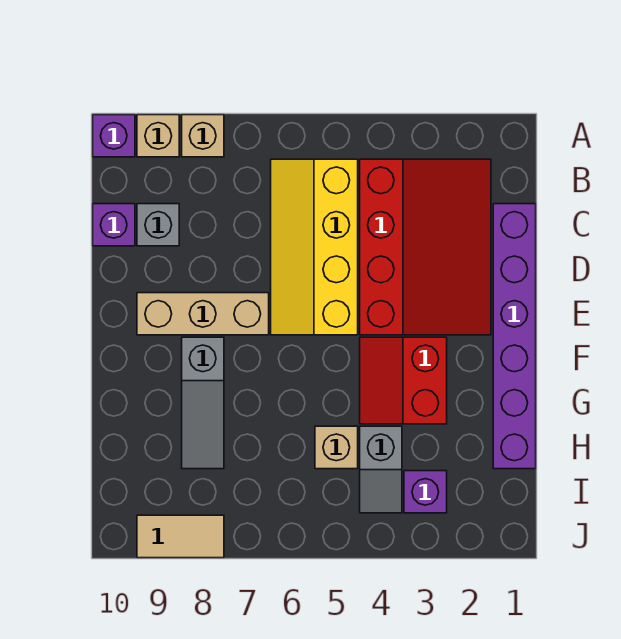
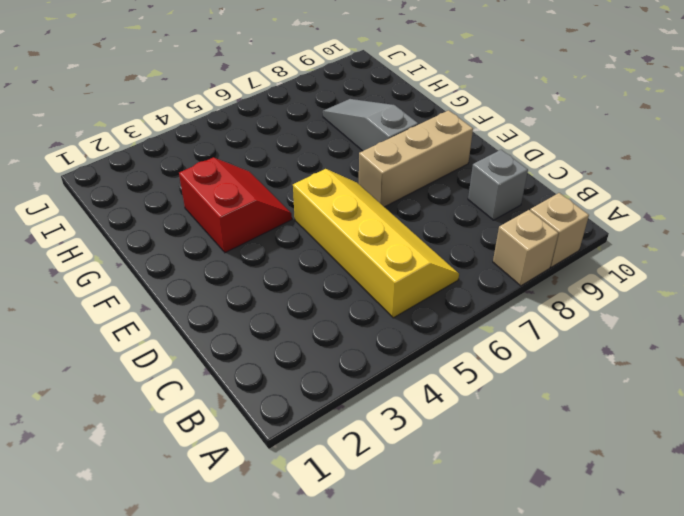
none -> purple brick A10 level 1
none -> red slope B2:E4 level 1 top 4
none -> purple brick C1:H1 level 1

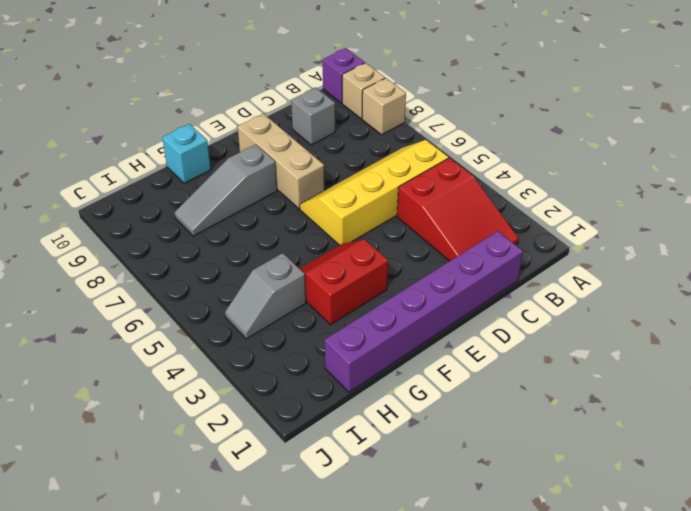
red slope B2:C4 level 1 top 4 -> red slope B2:E4 level 1 top 4
cyan brick G10 level 1 -> none
none -> purple brick C10 level 1
none -> tan brick H5 level 1
none -> purple brick I3 level 1

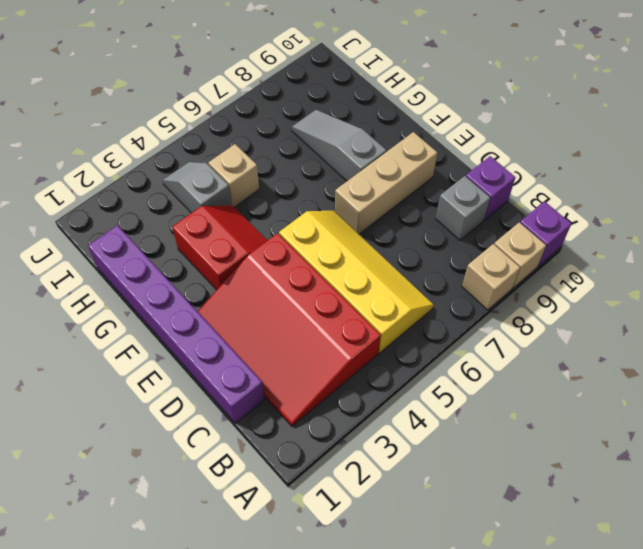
none -> purple brick I3 level 1
none -> tan tile J8:J9 level 1

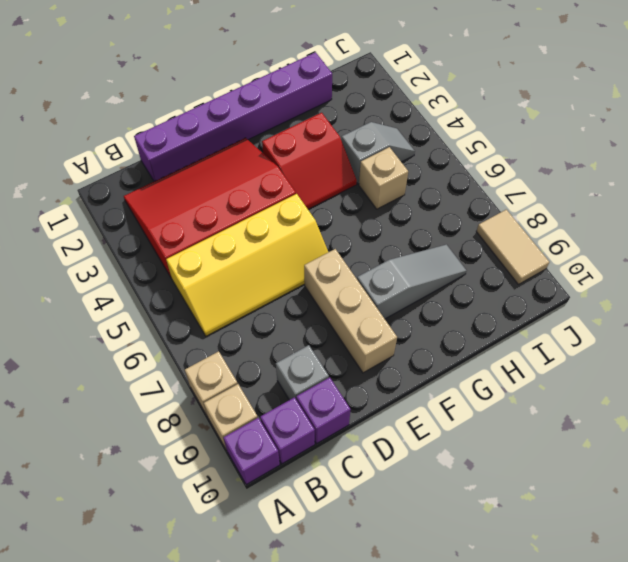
purple brick B10 level 1 -> purple brick I3 level 1

